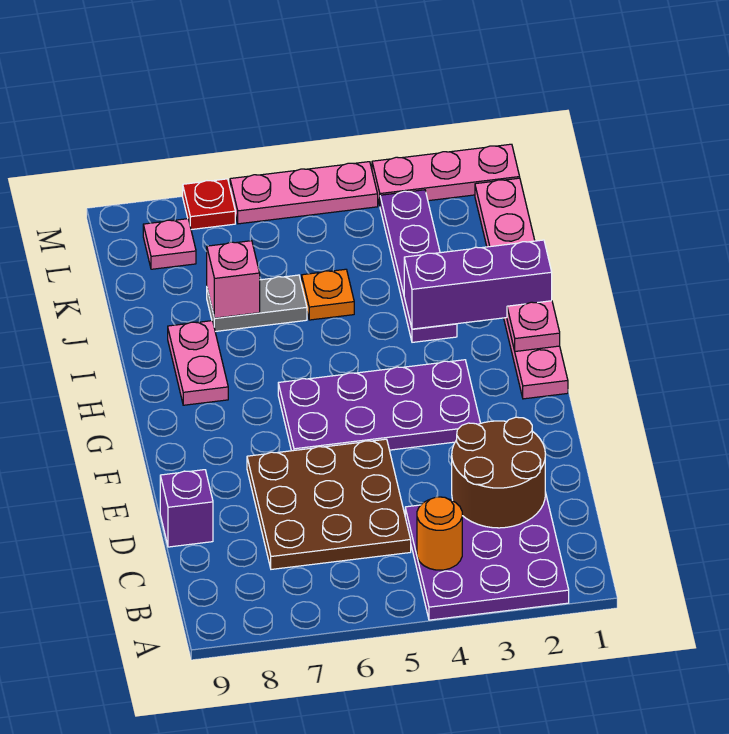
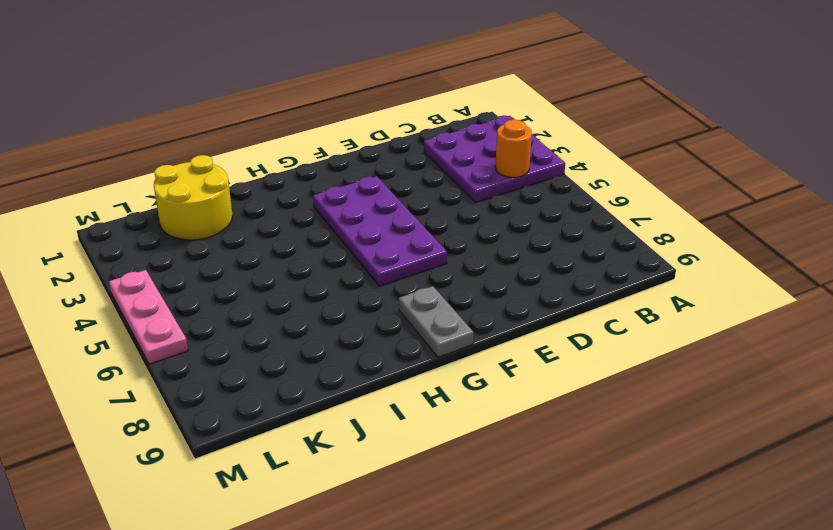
grey plate G8:G9 level 1 -> grey plate J6:J7 level 1
yellow round brick J1:K2 level 1 -> pink plate G1:L1 level 1
none -> brown plate C5:E7 level 1
none -> purple brick D9 level 1
none -> pink plate H8:I8 level 1

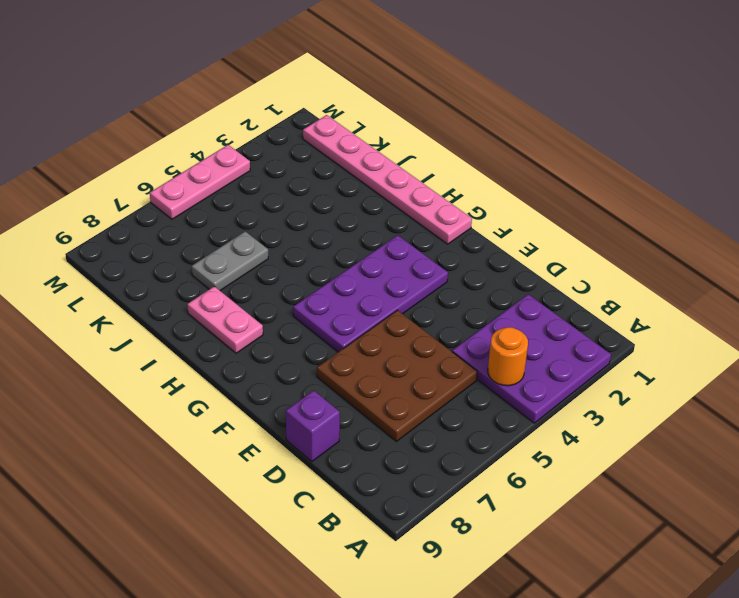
none -> purple plate I3:L3 level 1
none -> orange plate J5 level 1
none -> pink plate L8 level 1

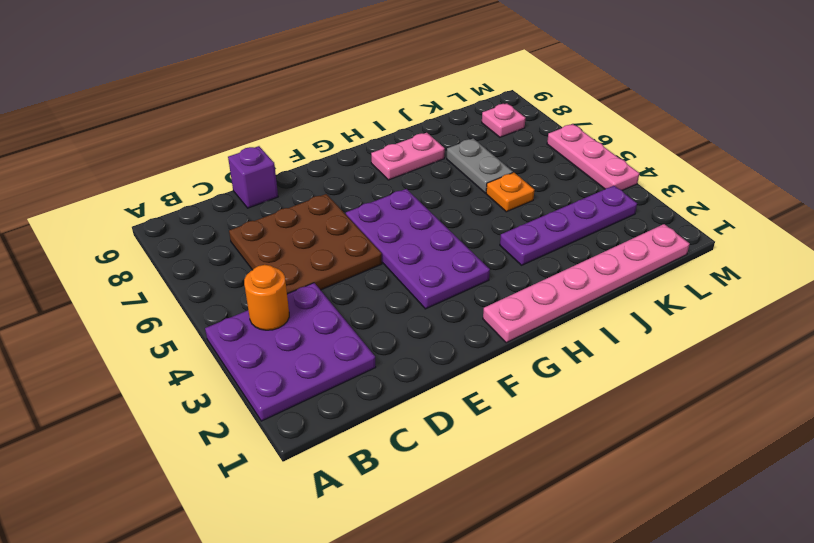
none -> pink plate M1:M3 level 1
none -> red plate M7 level 1
none -> brown round brick C2:D3 level 2

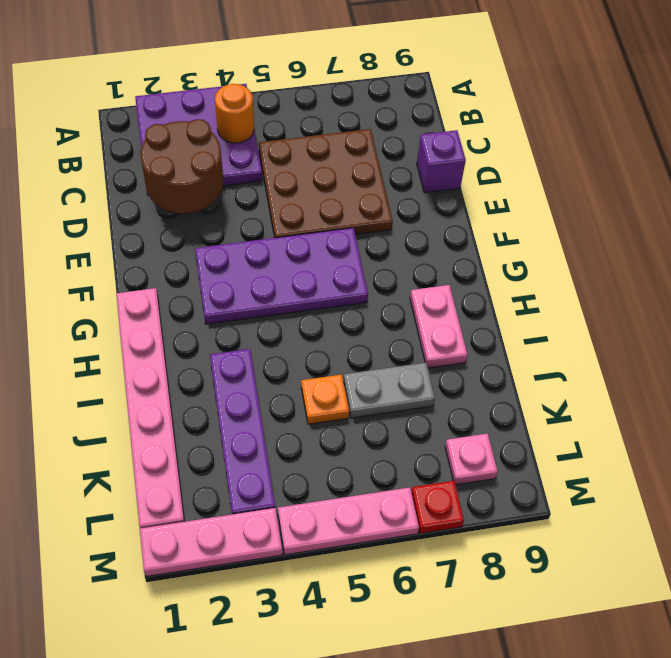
none -> pink plate H1 level 2
none -> purple brick I1:I3 level 2
none -> pink brick J7 level 2

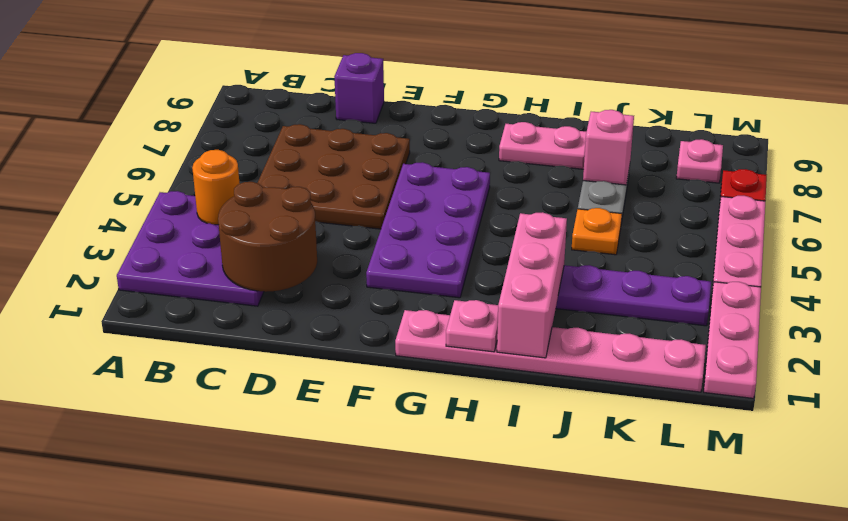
pink brick I1:I3 level 2 -> purple brick I1:I3 level 2

